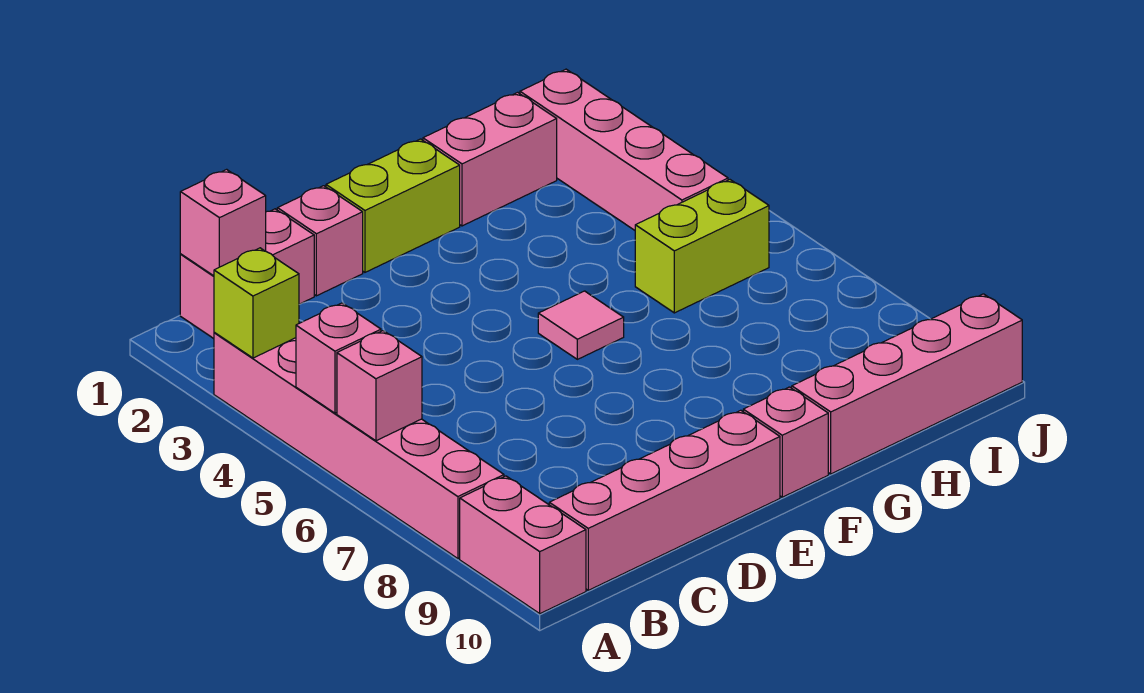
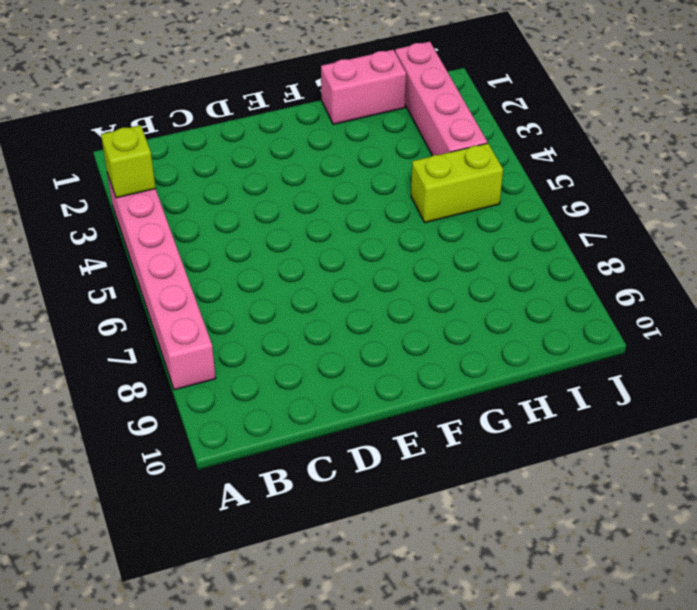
none -> pink brick A9:A10 level 1
none -> pink brick B1:C1 level 1
none -> pink brick B10:E10 level 1

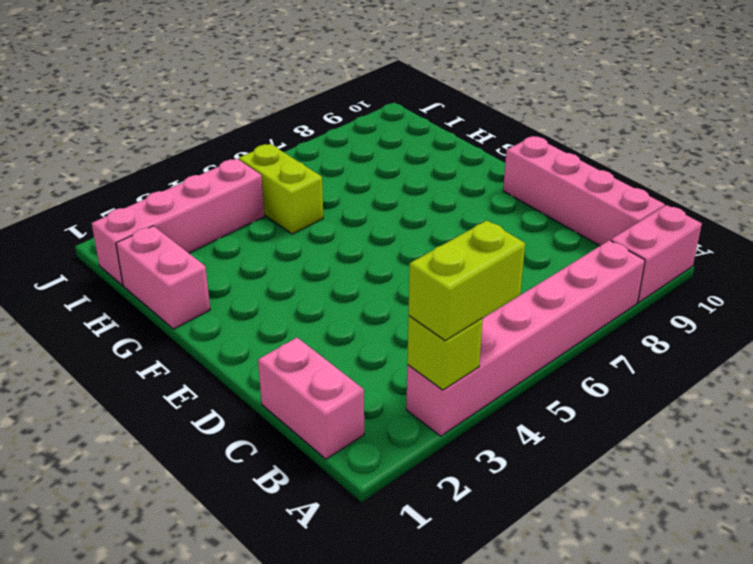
lime brick A3:A4 level 3 -> lime brick E1:F1 level 1
none -> pink brick D1 level 1
none -> pink tile F5 level 1
none -> pink brick F10 level 1

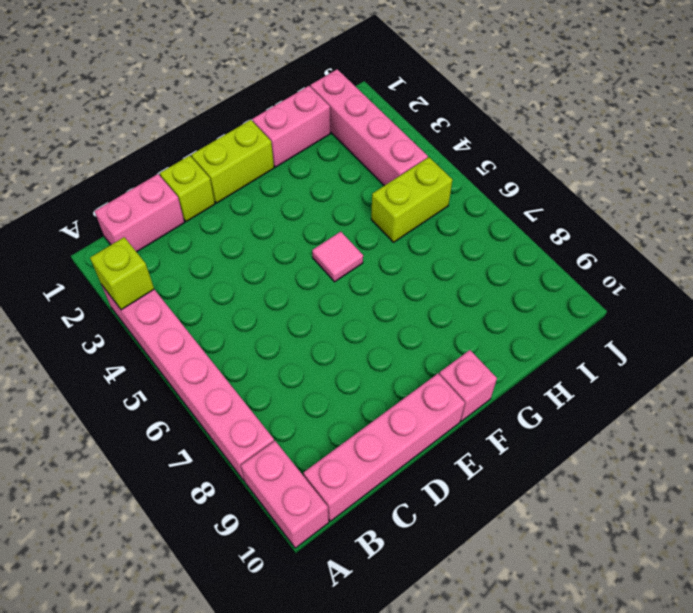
lime brick D1 level 1 -> pink brick D1 level 1
none -> pink brick G10:J10 level 1
none -> pink brick A5 level 2
none -> pink brick A6 level 2

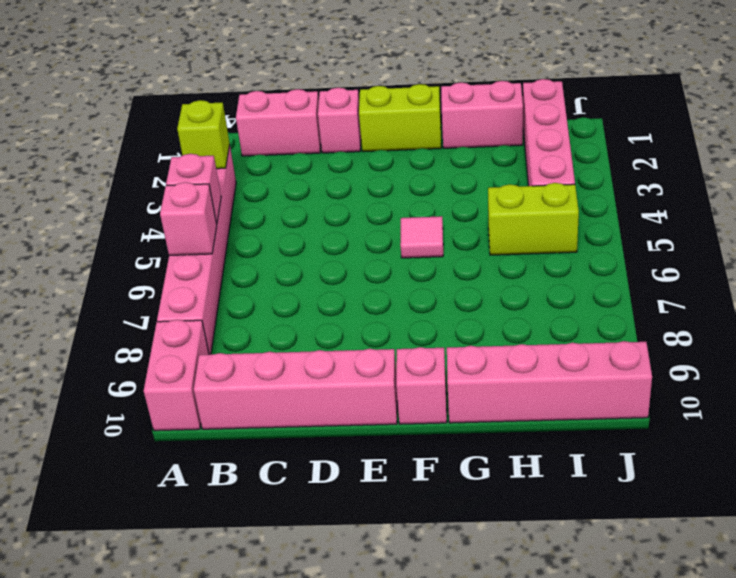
none -> pink brick B1 level 2

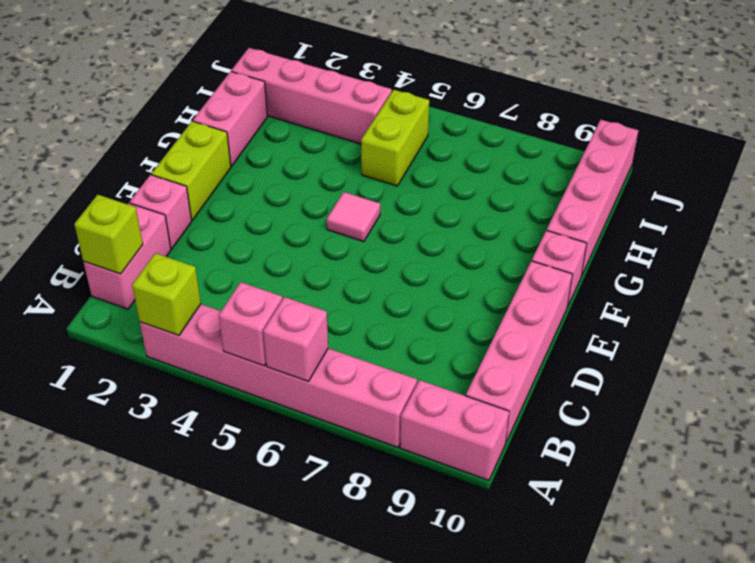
lime brick B1 level 2 -> pink brick B1 level 2

